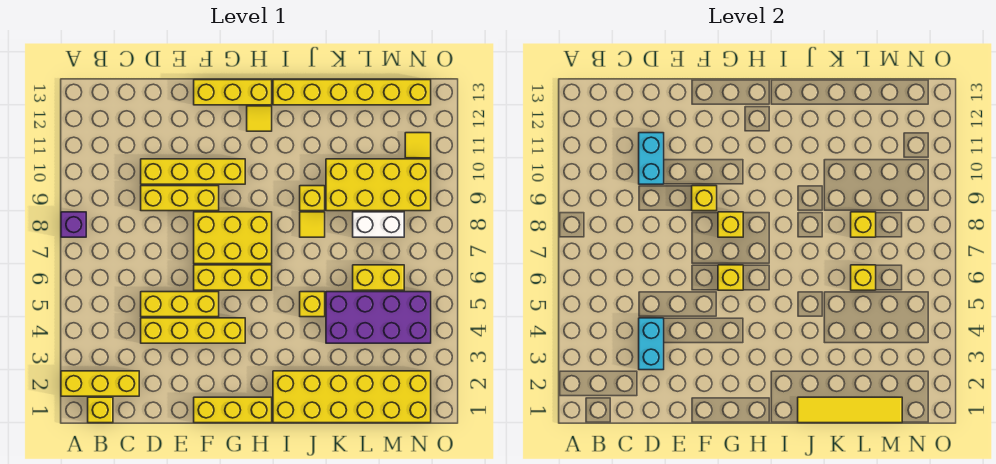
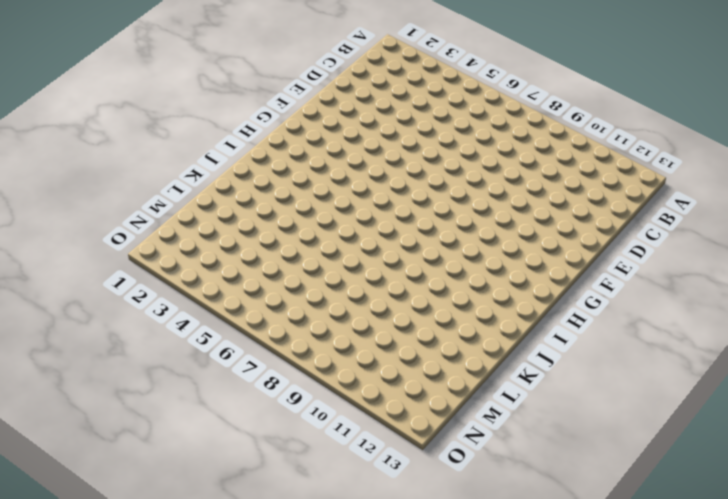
none -> yellow brick A2:C2 level 1
none -> purple brick A8 level 1
none -> yellow brick B1 level 1
none -> yellow brick D4:G4 level 1

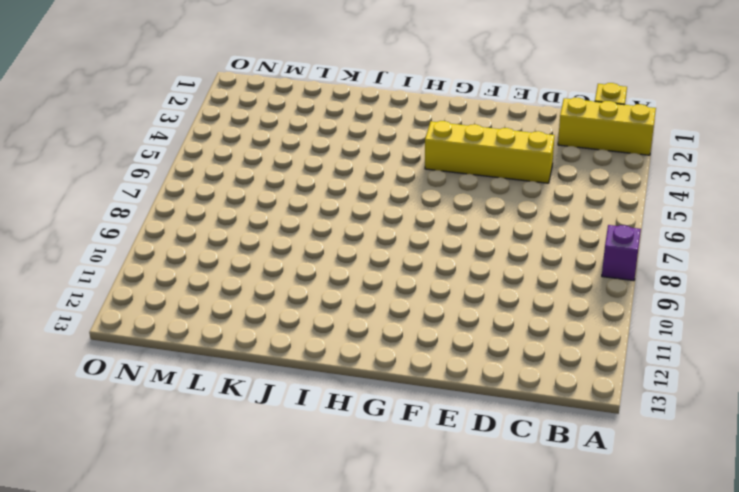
none -> yellow brick D5:F5 level 1
none -> yellow brick D9:F9 level 1
none -> yellow brick D10:G10 level 1
none -> yellow brick F1:H1 level 1

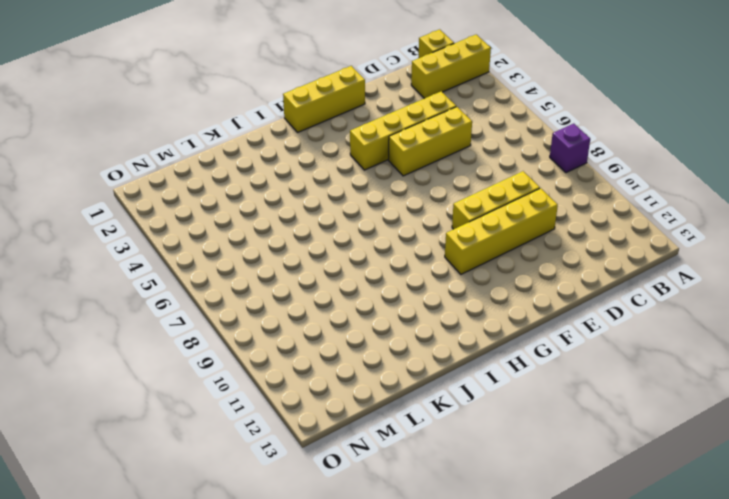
none -> yellow brick F6:H6 level 1
none -> yellow brick F7:H8 level 1
none -> yellow brick F13:H13 level 1
none -> yellow tile H12 level 1

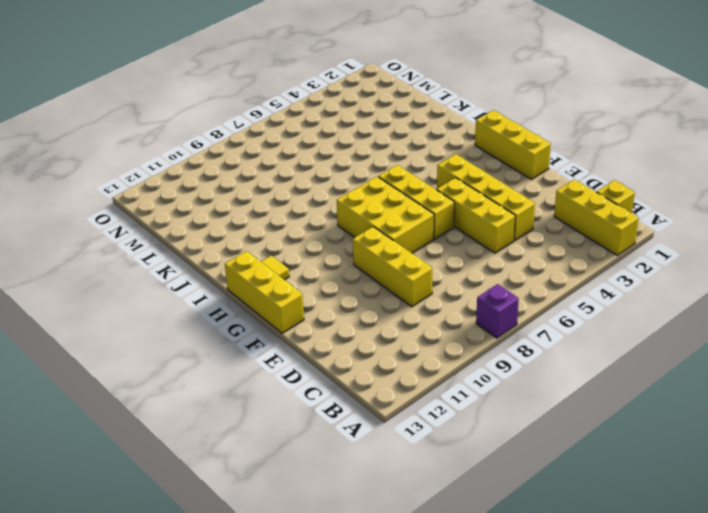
none -> yellow brick D10:G10 level 1
none -> yellow brick I1:N2 level 1
none -> yellow brick I13:N13 level 1
none -> yellow brick J5 level 1

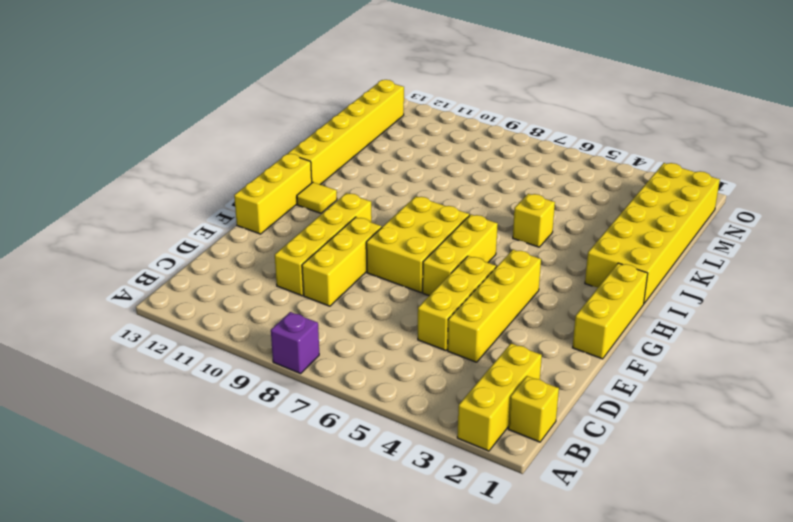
none -> yellow tile J8 level 1
none -> yellow brick J9 level 1
none -> purple brick K4:N5 level 1
none -> yellow brick K9:N10 level 1

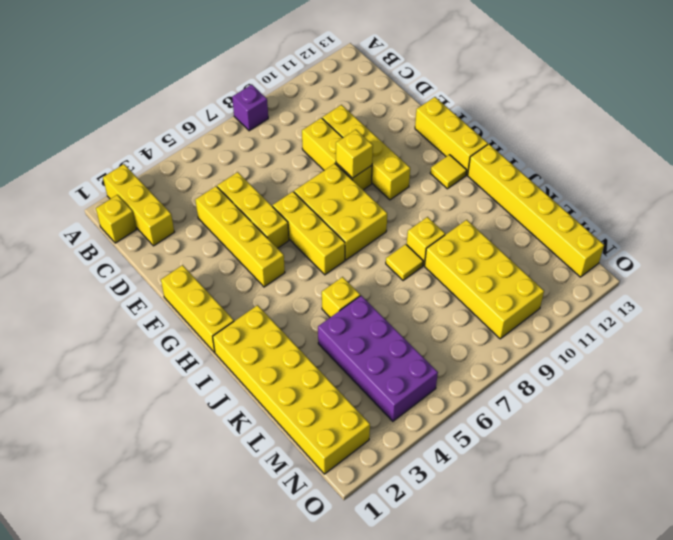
none -> yellow brick L6:M6 level 1
none -> white brick L8:M8 level 1
none -> yellow tile N11 level 1
none -> cyan brick D3:D4 level 2

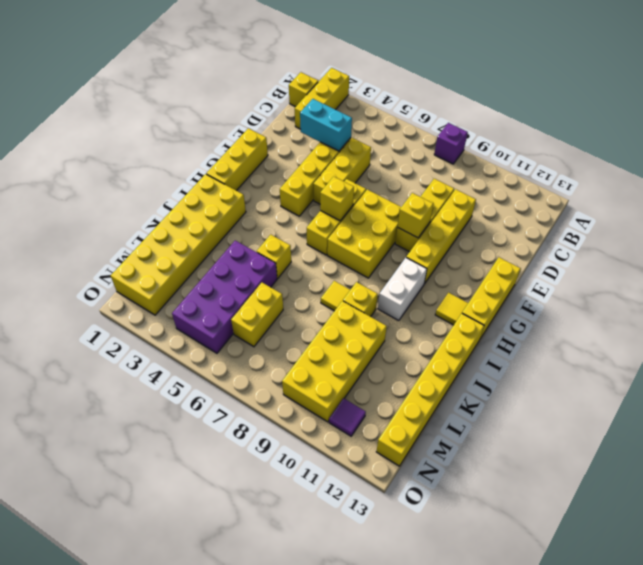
white brick H10:I10 level 1 -> white brick L8:M8 level 1
purple tile N11 level 1 -> yellow tile N11 level 1
none -> cyan brick D10:D11 level 2
none -> yellow brick G8 level 2
none -> yellow tile J1:M1 level 2
none -> yellow brick L6 level 2

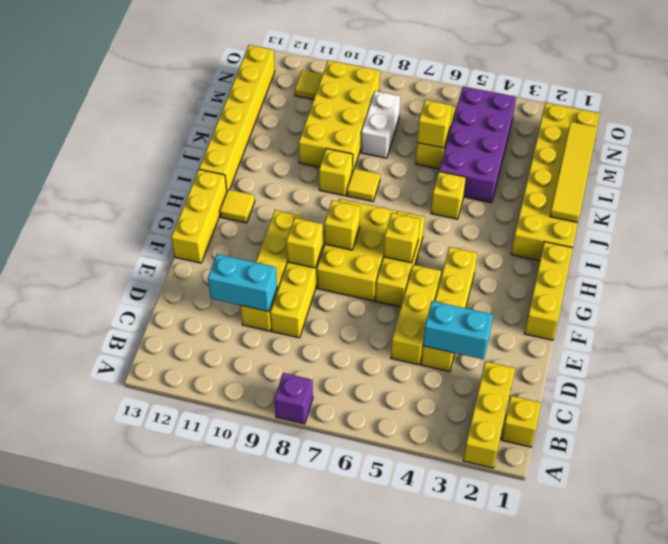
none -> yellow brick L8 level 2

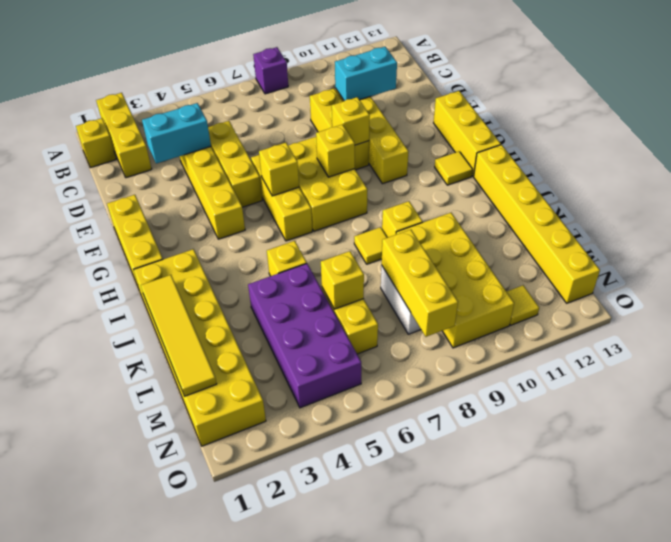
yellow brick L8:N8 level 2 -> yellow brick L8 level 2

